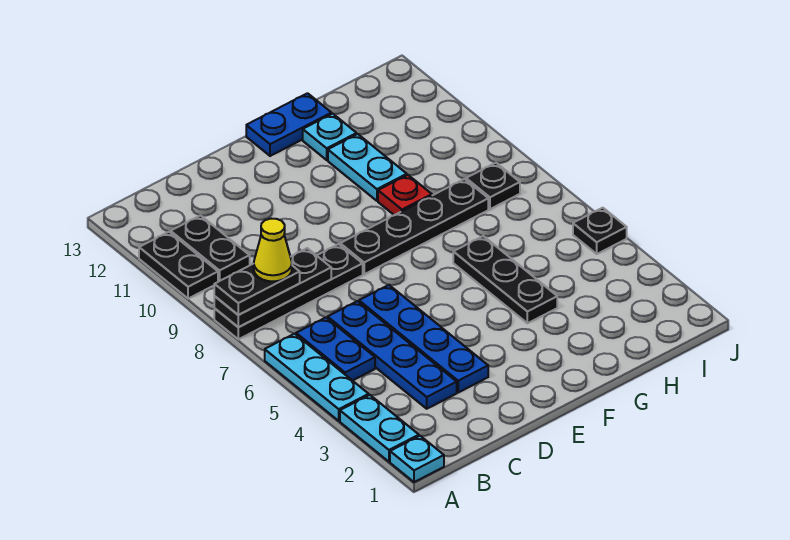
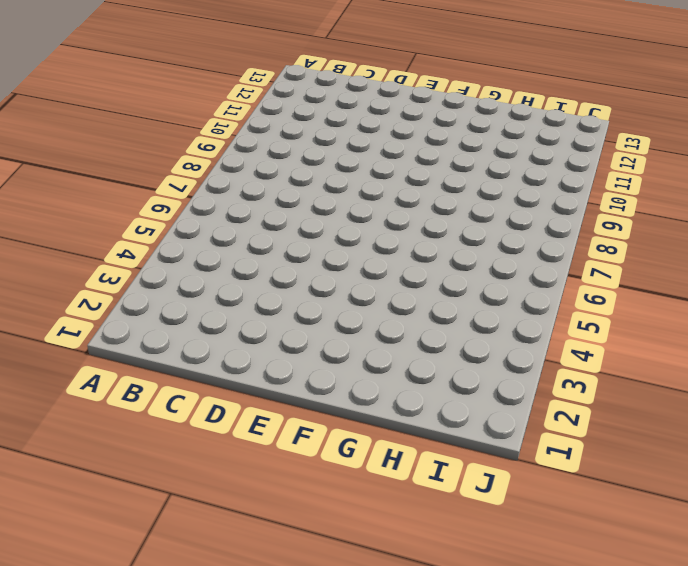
none -> cyan plate A1 level 1
none -> cyan plate A2:A3 level 1
none -> cyan plate A4:A6 level 1

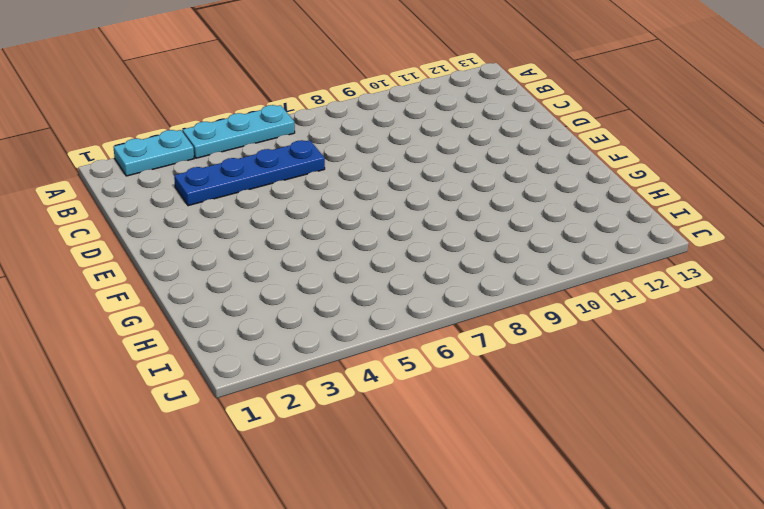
none -> cyan plate A1 level 1
none -> black plate A8:D8 level 1
none -> black plate A10:A11 level 1

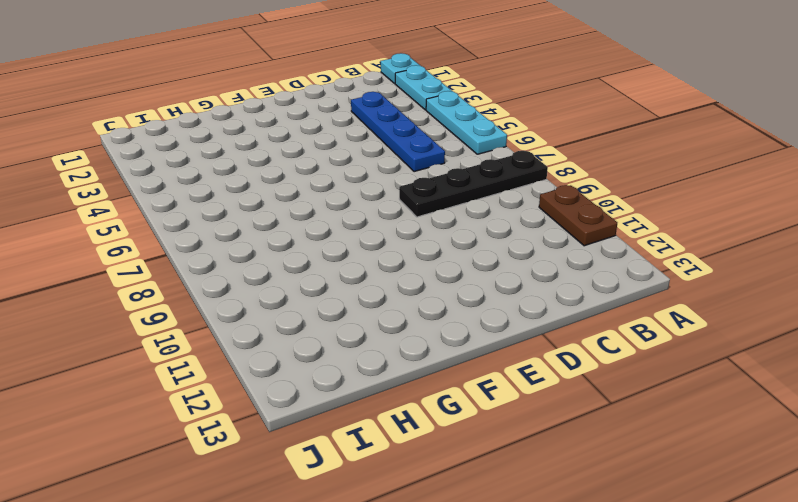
brown plate A10:A11 level 1 -> black plate A10:A11 level 1
none -> blue plate B5:B6 level 1
none -> black plate B10:B11 level 1
none -> blue plate D3:D6 level 1

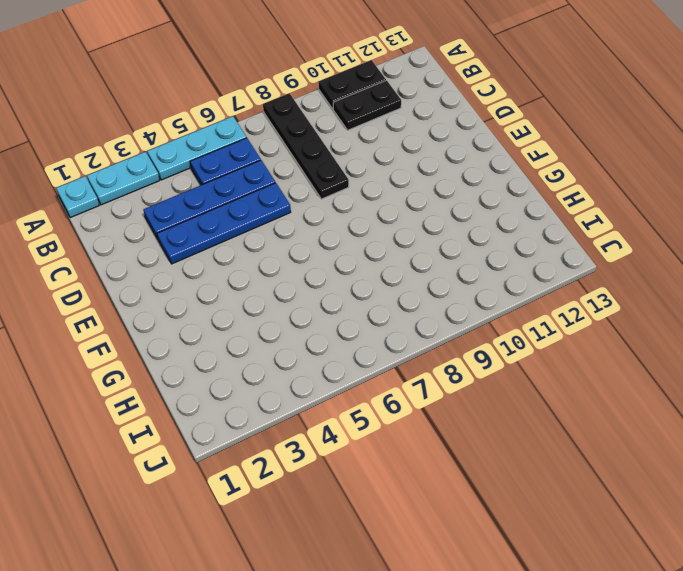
none -> black plate E8:H8 level 1
none -> blue plate F13:G13 level 1
none -> black plate G4:G6 level 1

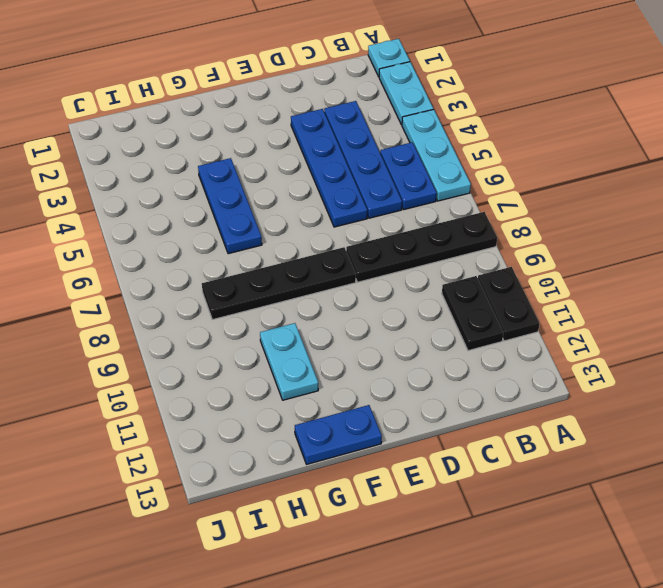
blue plate G4:G6 level 1 -> black plate G4:G6 level 1
none -> red plate G9 level 1
none -> cyan plate G12 level 1
none -> black plate I8 level 1

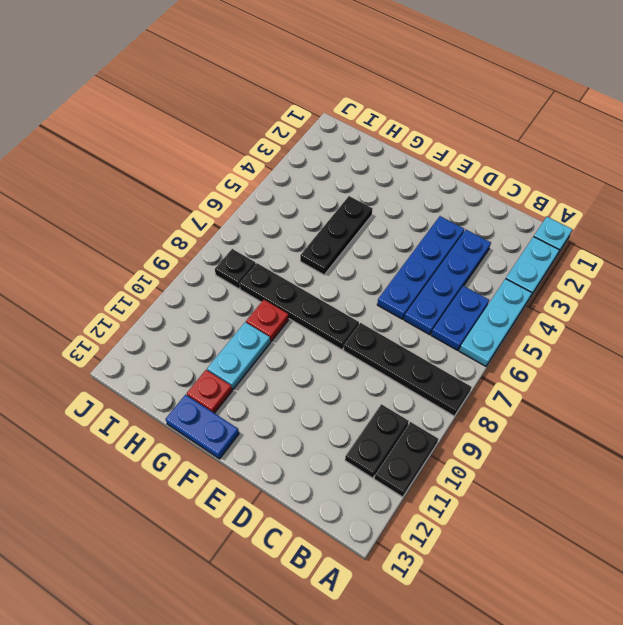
red plate G12 level 1 -> cyan plate G12 level 1
none -> black plate J5 level 1
none -> black plate A8:C8 level 2
none -> black plate A8:B8 level 3

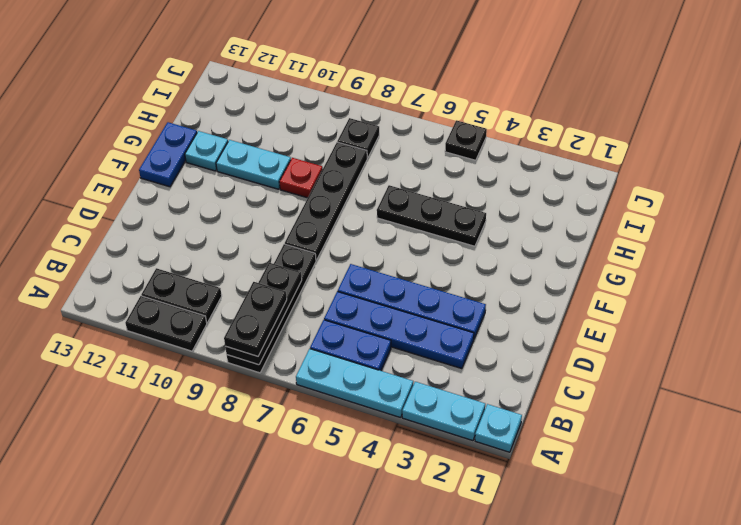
none -> yellow cone B8 level 4

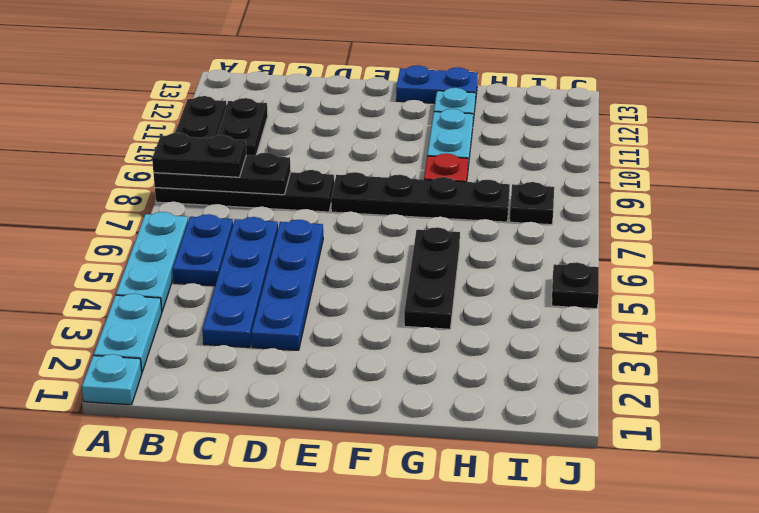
none -> yellow cone B8 level 4

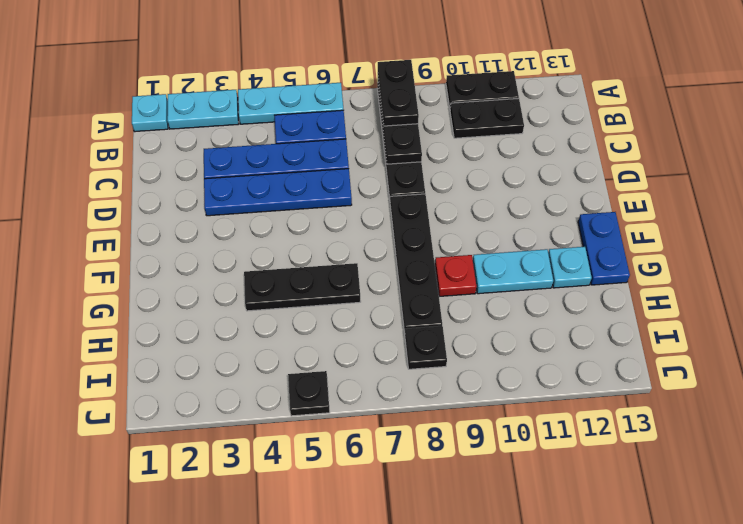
none -> yellow cone B8 level 4

